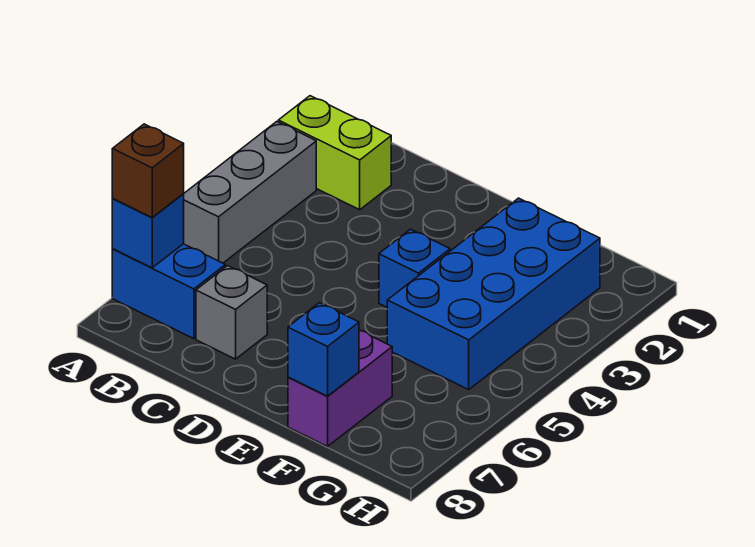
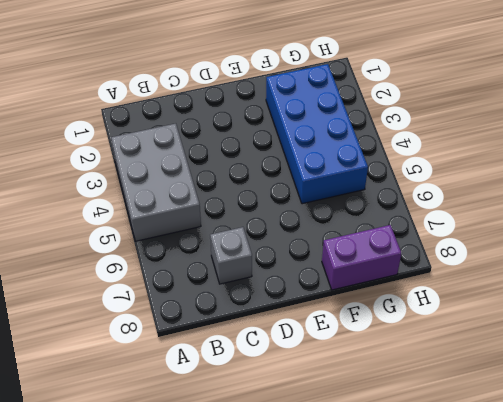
grey brick A3:B5 level 1 -> grey brick A3:A5 level 1
purple brick F8:G8 level 1 -> purple brick F7:F8 level 1
none -> lime brick A2:B2 level 1
none -> blue brick A7:B7 level 1

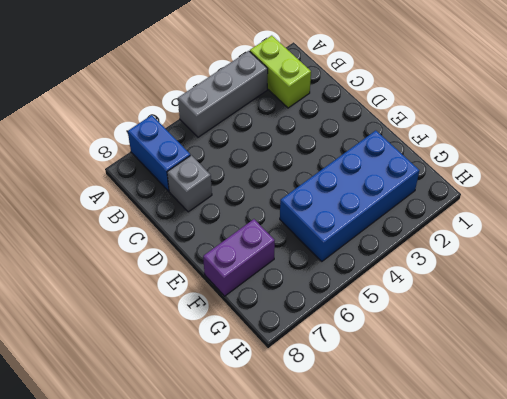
none -> blue brick E4 level 1
none -> blue brick A7 level 2

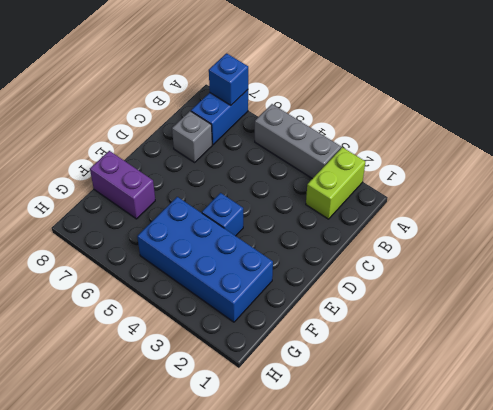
none -> blue brick F8 level 2
none -> brown brick A7 level 3

